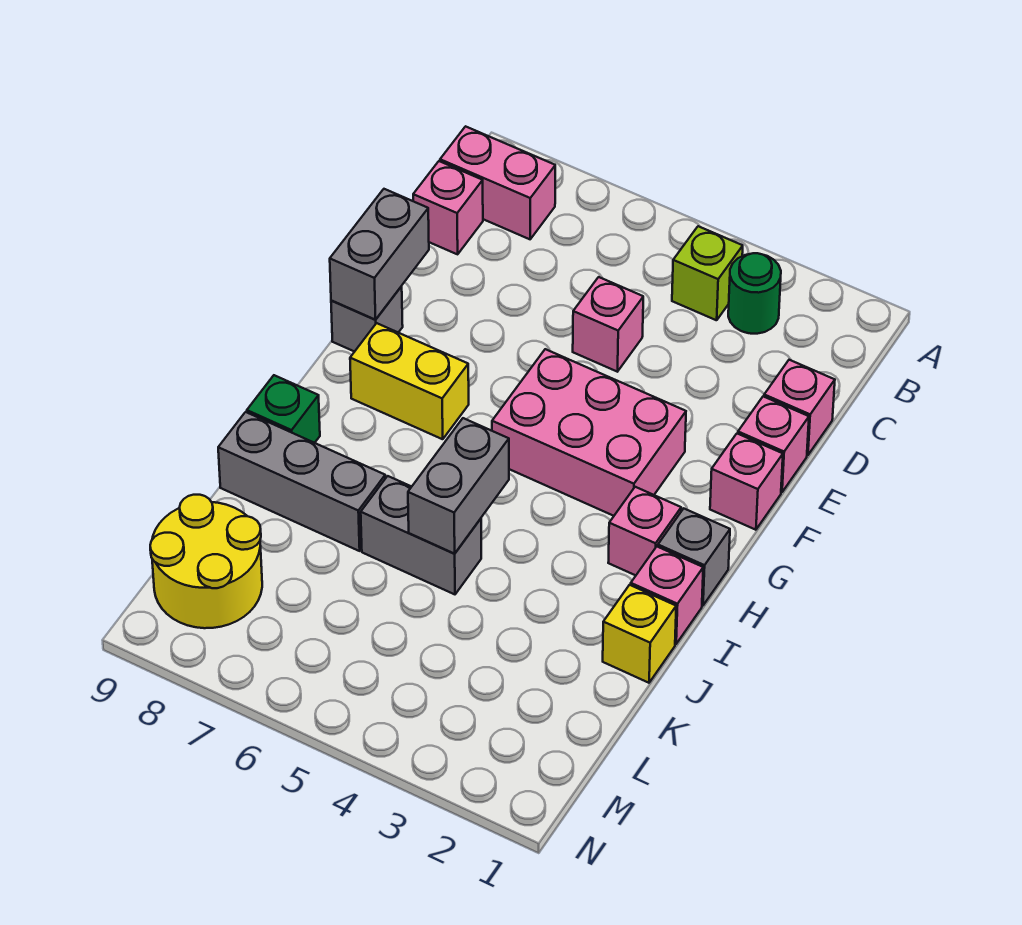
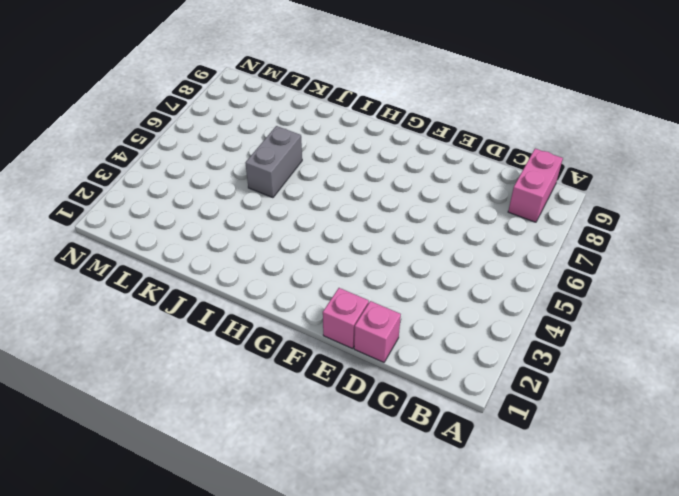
none -> green round brick B3 level 1
none -> lime brick B4 level 1
none -> pink brick C9 level 1

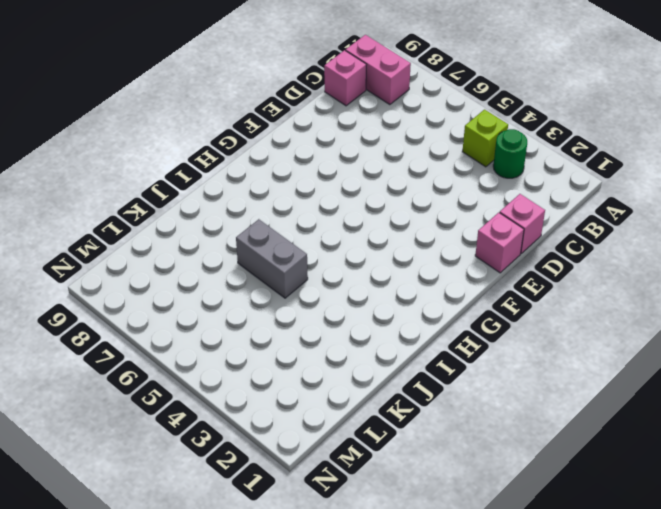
none -> pink brick D5 level 1
none -> pink brick F1 level 1
none -> pink brick F3:G5 level 1

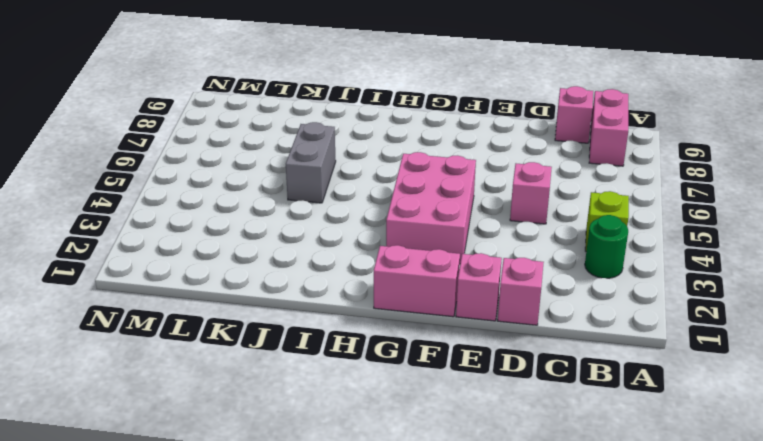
pink brick F1:G1 level 1 -> pink brick F1 level 1
none -> grey brick F9 level 1
none -> yellow brick G7:G8 level 1
none -> grey brick H1 level 1

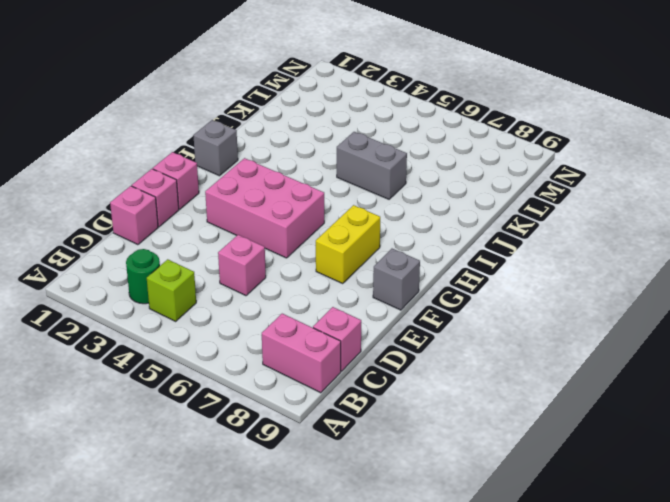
yellow brick F7:G7 level 1 -> yellow brick G7:G8 level 1
none -> pink brick H2 level 1
none -> pink brick I1 level 1
none -> green brick I9 level 1

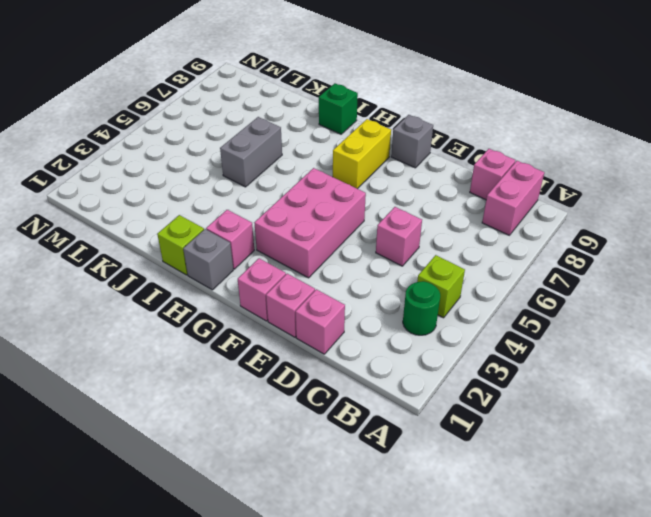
lime brick I1 level 1 -> pink brick I1 level 1
none -> yellow brick J1 level 1
none -> grey brick J7:J9 level 1
none -> yellow round brick L8:M9 level 1

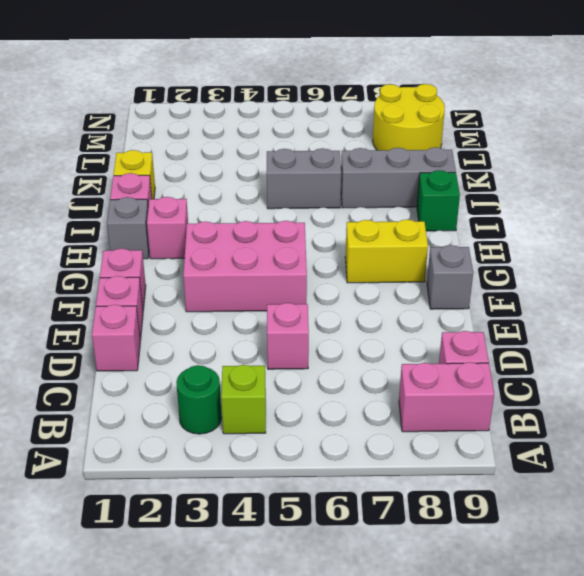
none -> grey brick E9:F9 level 2
none -> grey brick I5:J5 level 2

